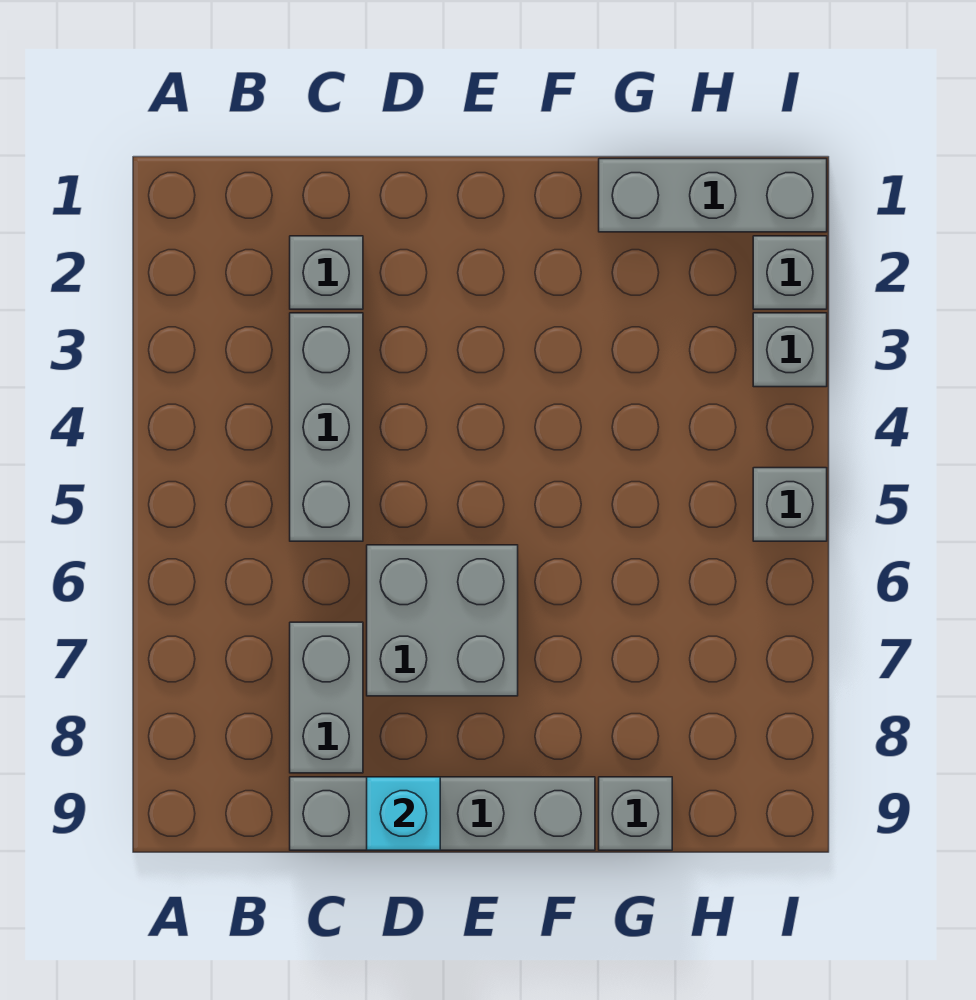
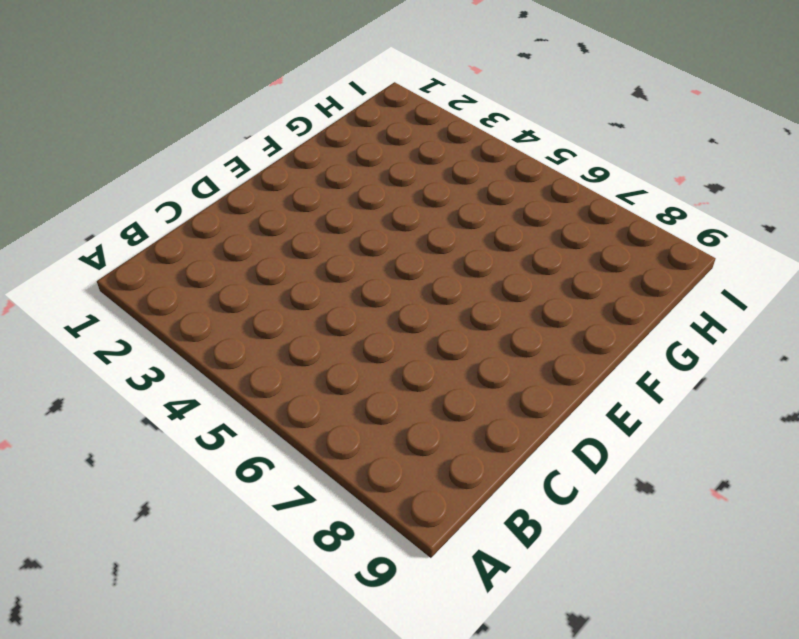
none -> grey brick C2 level 1
none -> grey brick C3:C5 level 1

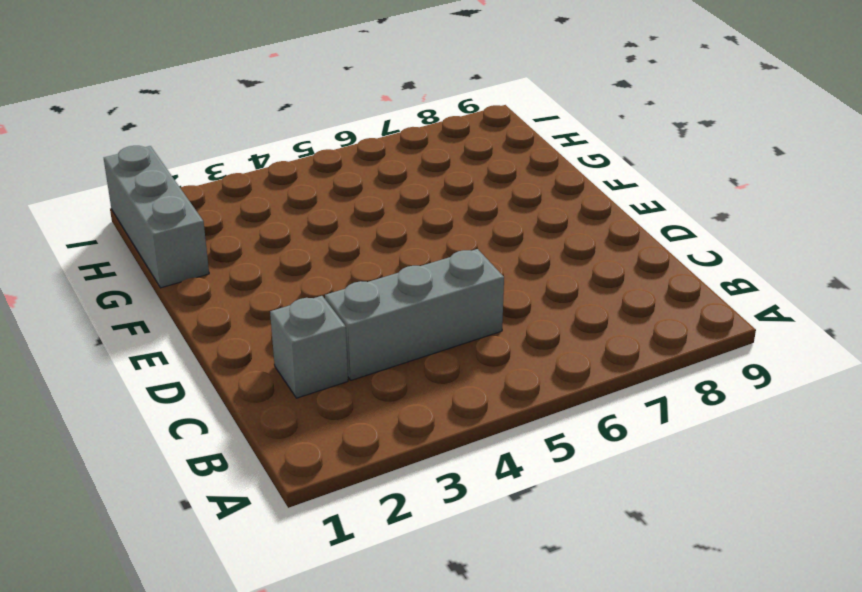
none -> grey brick C7:C8 level 1
none -> grey brick C9:F9 level 1

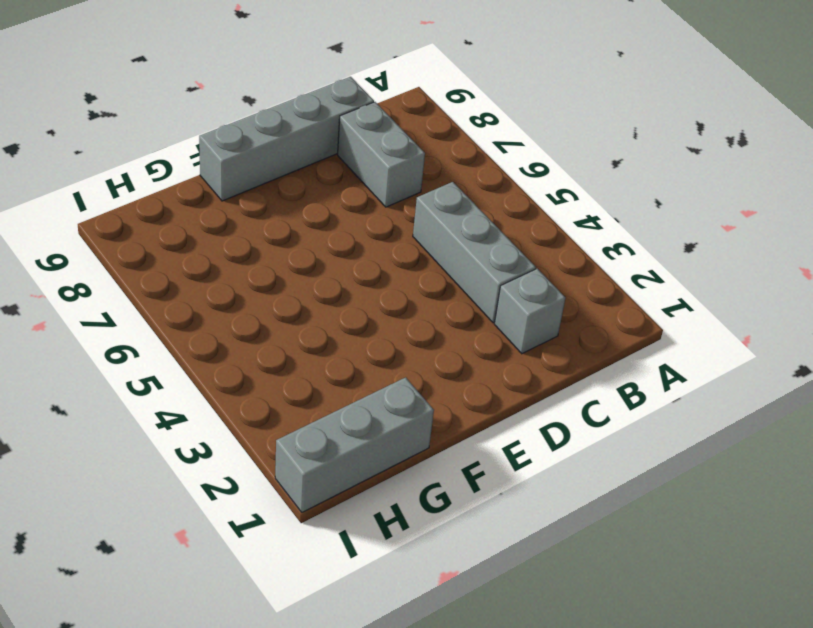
none -> grey brick D6:E7 level 1
none -> grey brick G9 level 1

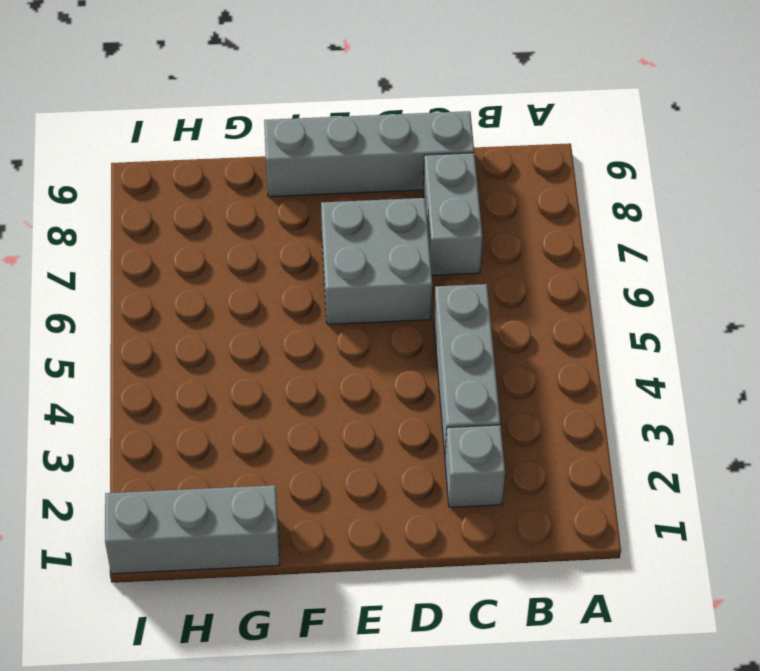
none -> grey brick G9 level 1
none -> grey brick I2 level 1

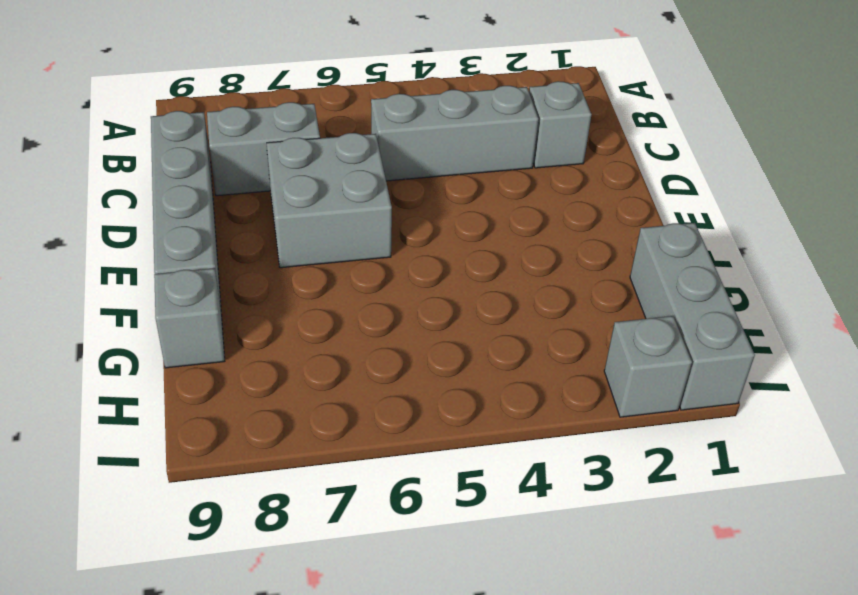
none -> grey brick I3 level 1
none -> grey brick I5 level 1

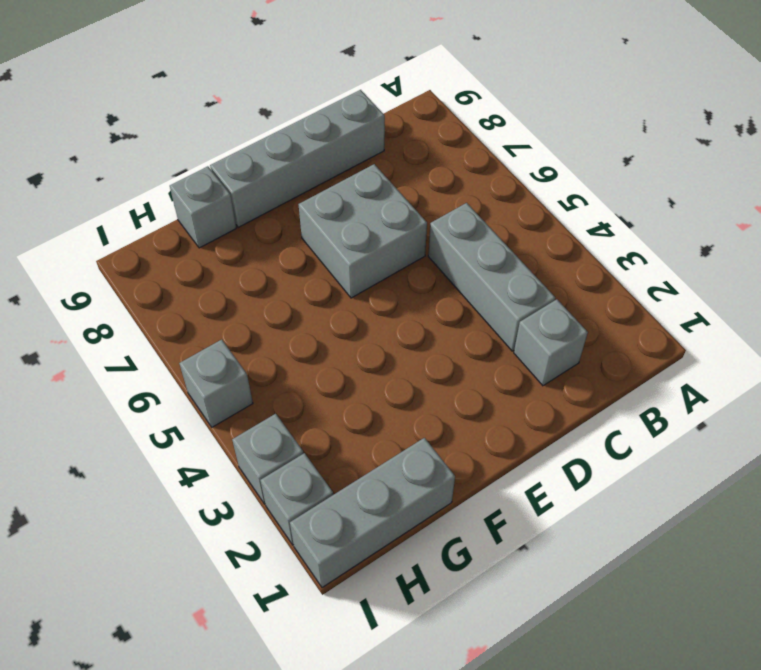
none -> grey brick C7:C8 level 1
none -> cyan brick D9 level 2

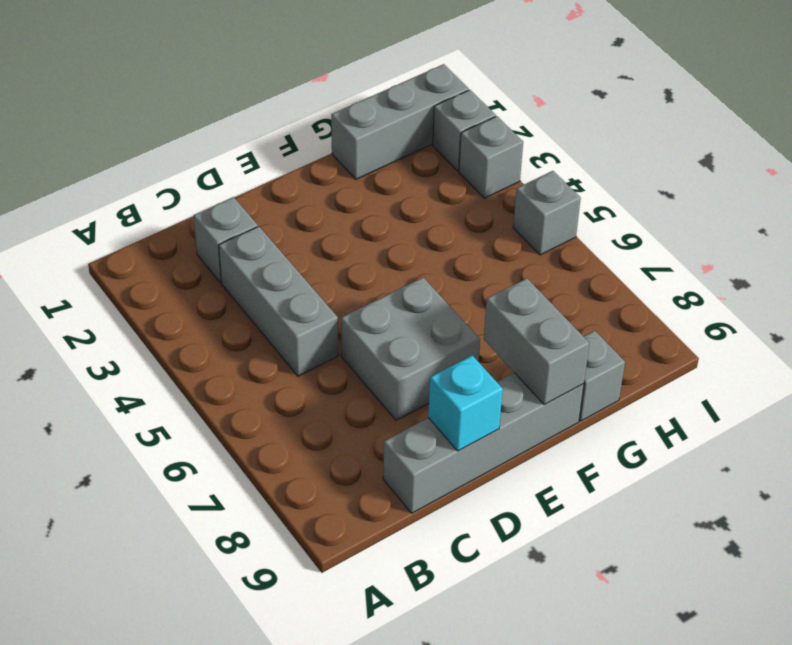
grey brick F8:F9 level 2 -> grey brick C7:C8 level 1

